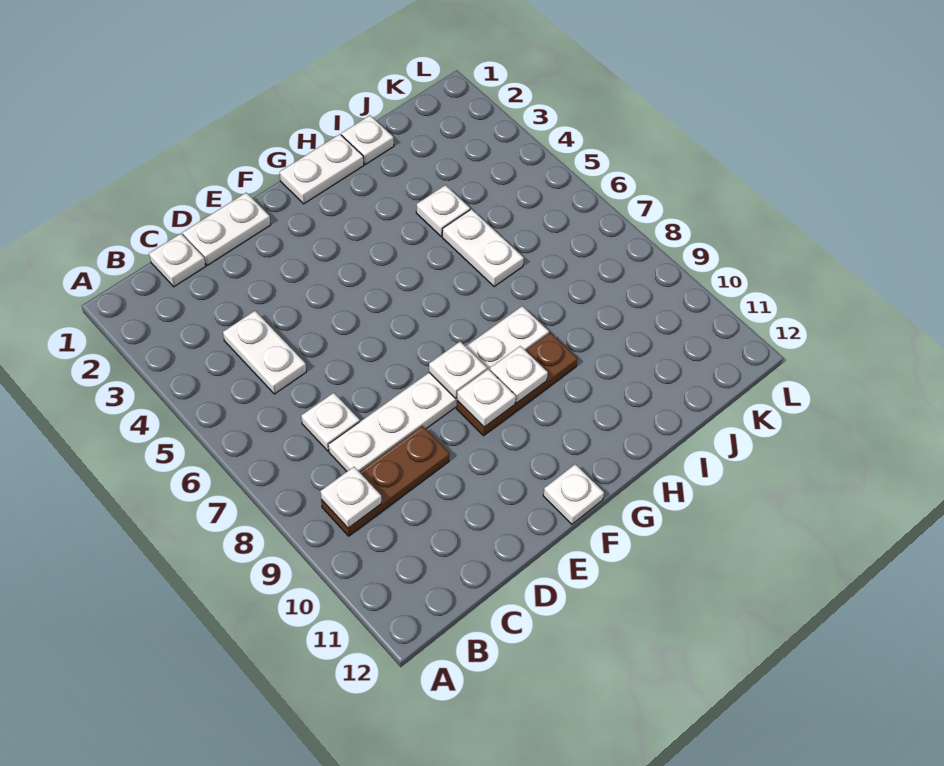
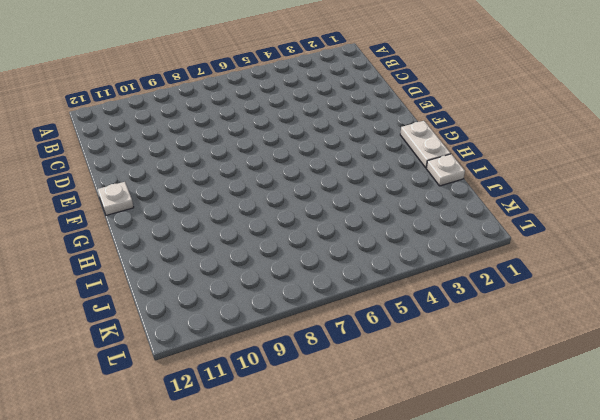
none -> brown plate B9:D9 level 1
none -> white plate C1 level 1
none -> white plate C4:C5 level 1

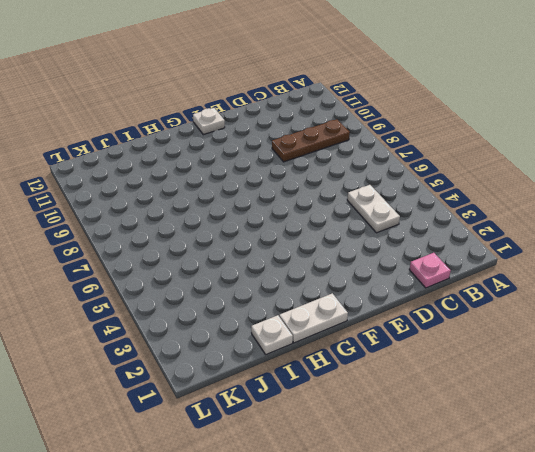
pink plate C1 level 1 -> white plate C1 level 1
none -> white plate C7 level 1
none -> white plate C8:H8 level 1
none -> white plate D1:E1 level 1

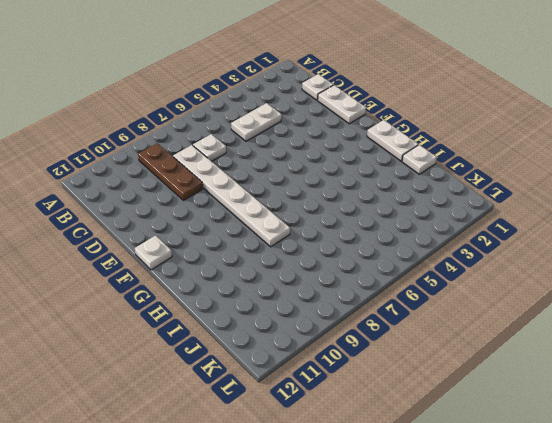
none -> brown plate F9:H9 level 1
none -> white plate I4 level 1
none -> white plate I5:I6 level 1

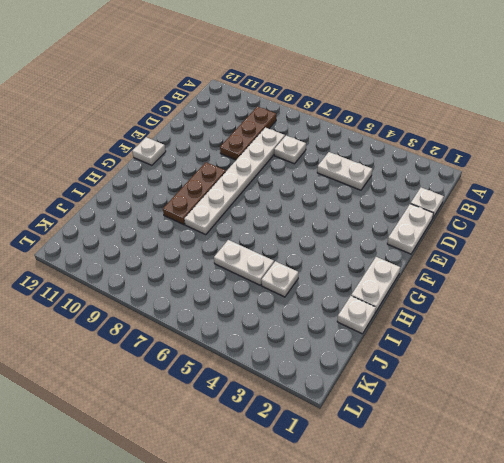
none -> white plate B9 level 2
none -> white plate F8 level 2
none -> white plate F9 level 2

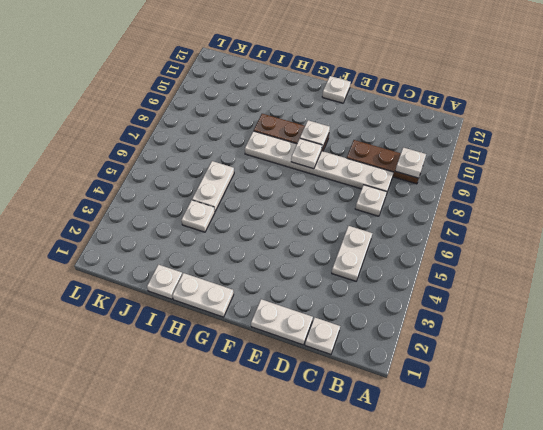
none -> white plate G9 level 2

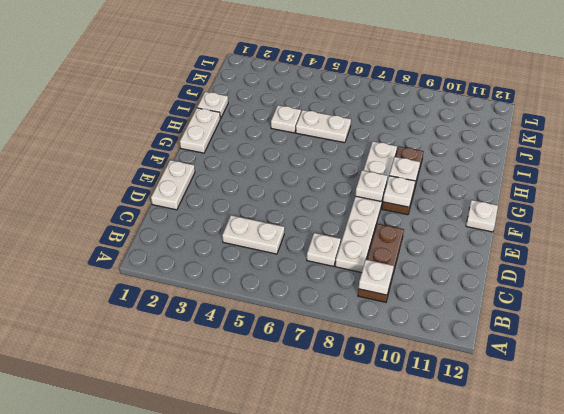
none -> white plate C1 level 1

